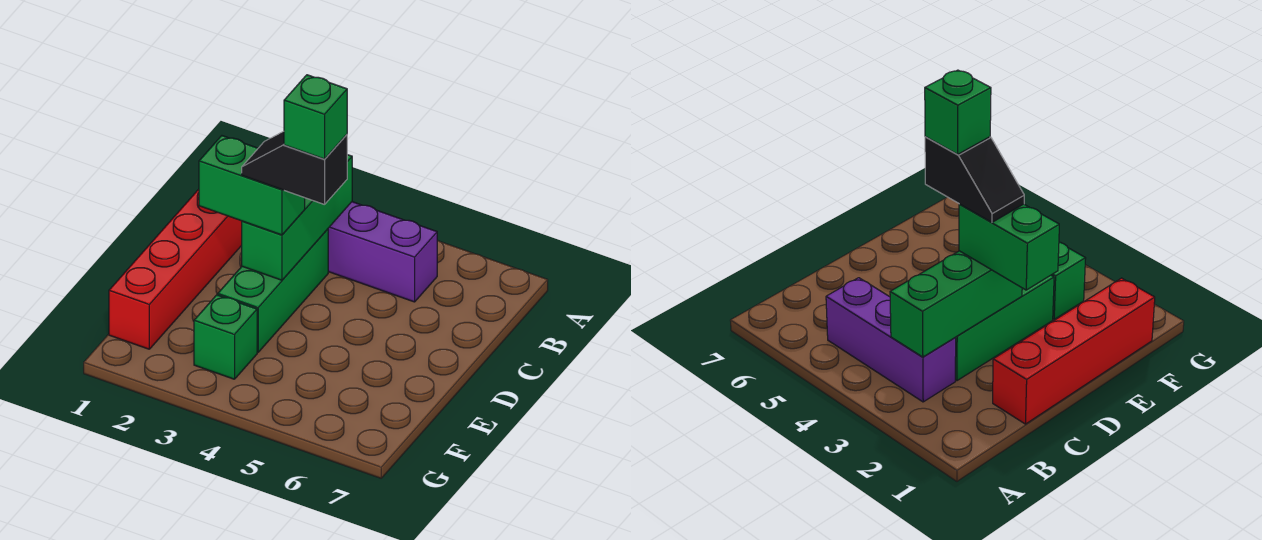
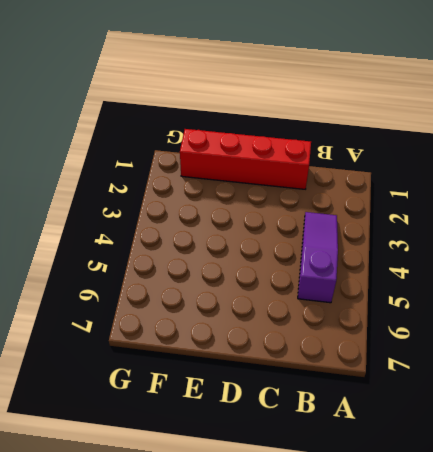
purple slope B3:B5 level 1 top 5 -> purple brick B3:B5 level 1
none -> green brick C3:E3 level 1
none -> green brick F3 level 1

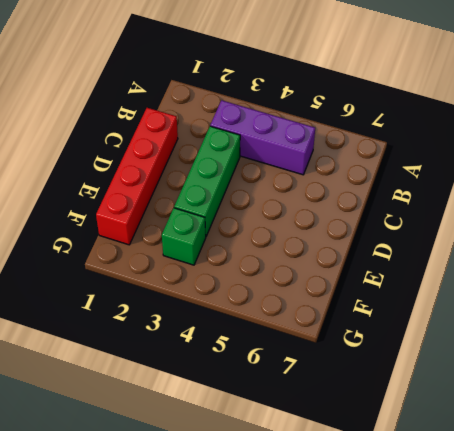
none -> green brick B3:D3 level 2
none -> green brick D2:D3 level 3

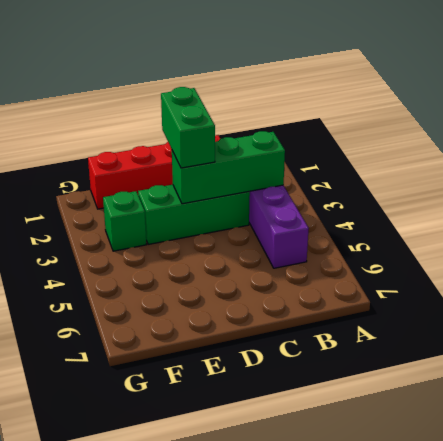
none -> black slope D3:D4 level 4 top 4
none -> green brick D4 level 5

